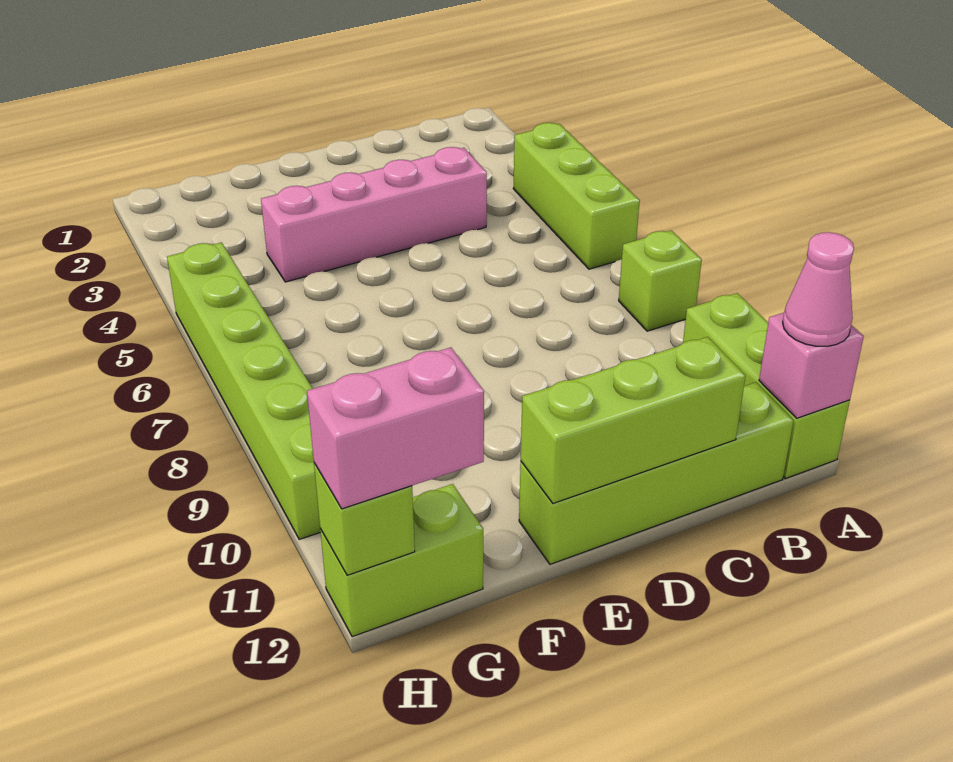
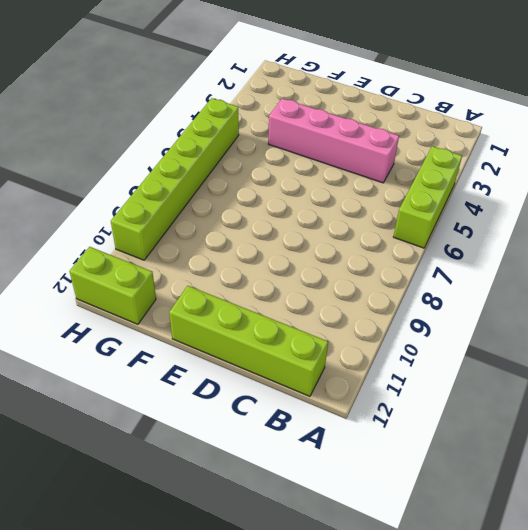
none -> lime brick A8 level 1
none -> lime brick A10:A12 level 1
none -> pink brick A12 level 2

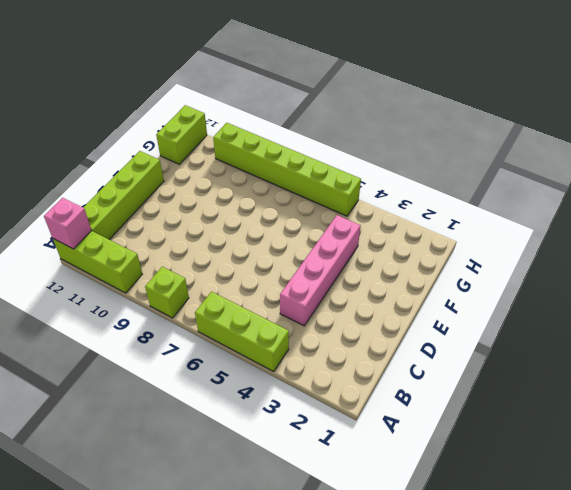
none -> lime brick C12:E12 level 2
none -> lime brick H12 level 2
none -> pink cone A12 level 3

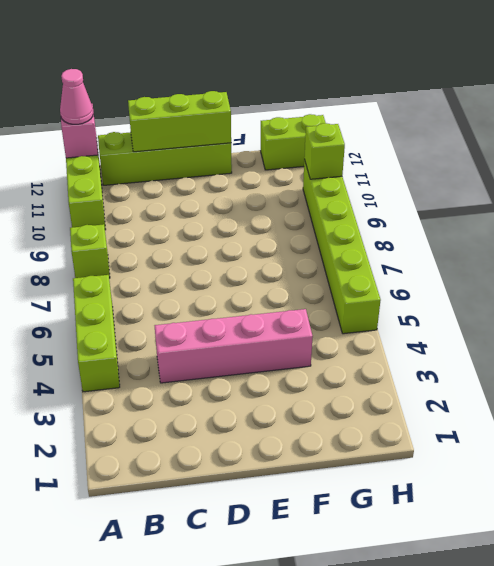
lime brick H10 level 2 -> lime brick H12 level 2
none -> pink brick G12:H12 level 3

